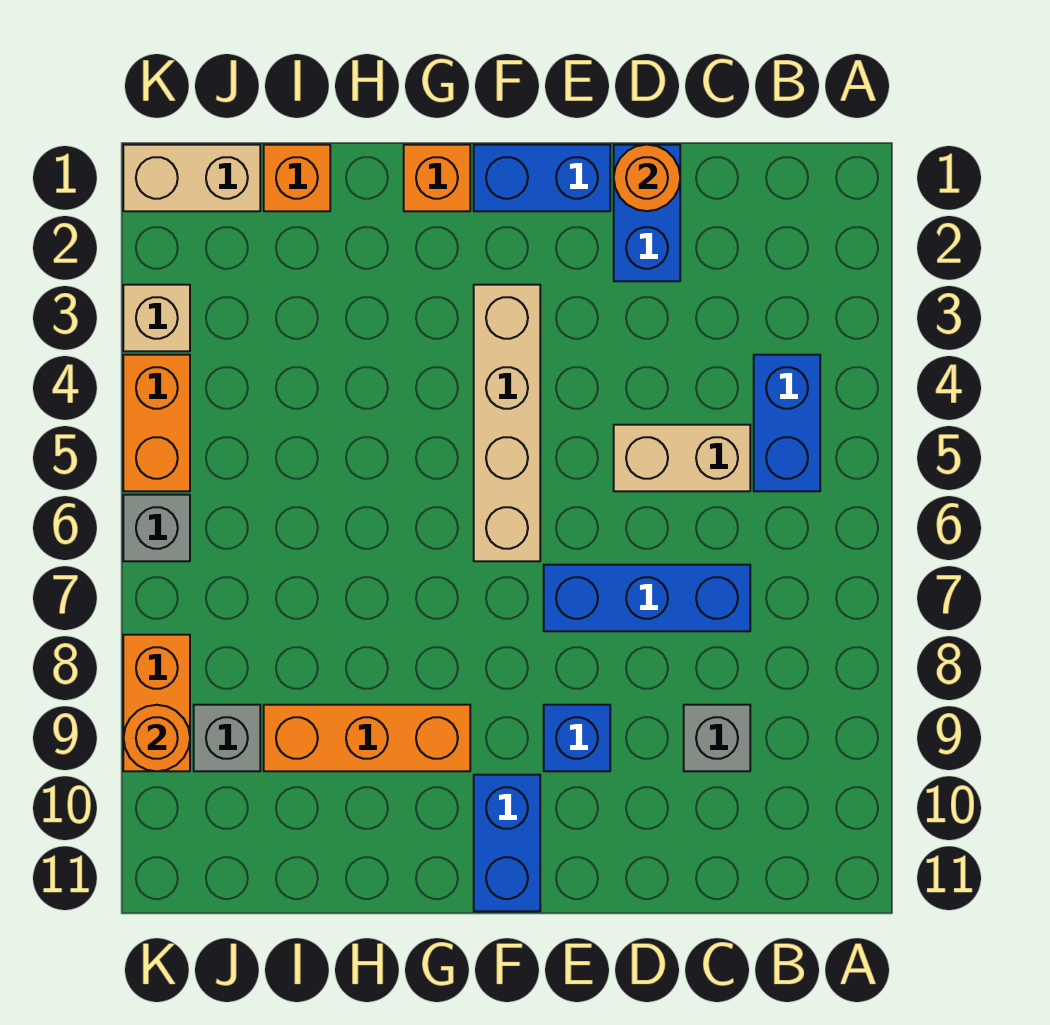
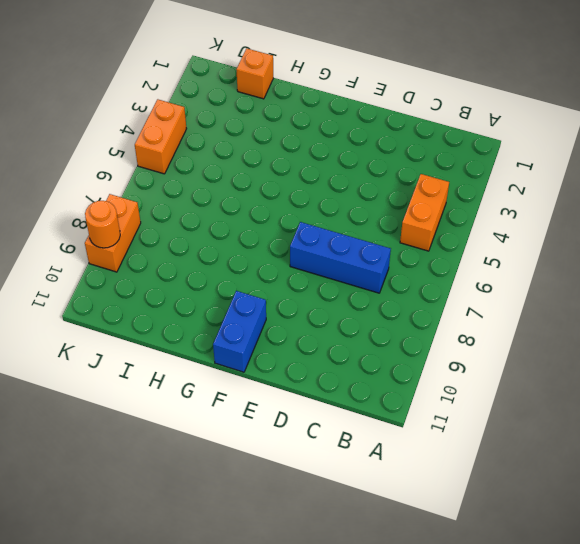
orange brick B4:B5 level 1 -> blue brick B4:B5 level 1
none -> tan brick C5:D5 level 1
none -> grey brick C9 level 1
none -> blue brick D1:D2 level 1

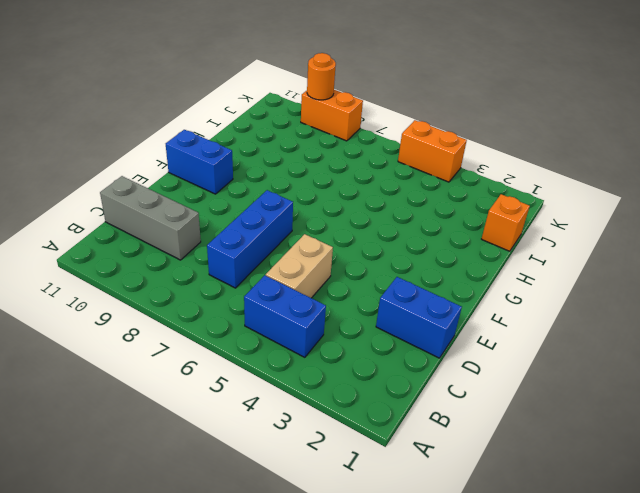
grey brick C9:C11 level 1 -> grey brick C9 level 1
none -> blue brick E1:F1 level 1
none -> blue brick E9 level 1
none -> tan brick F3:F6 level 1

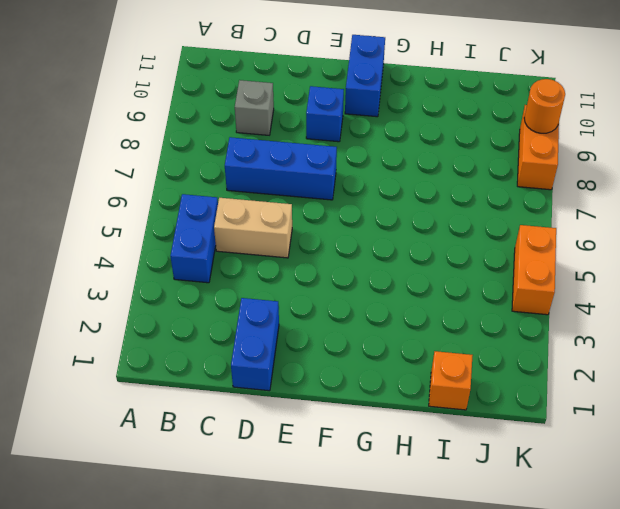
none -> blue brick E1:F1 level 1
none -> tan brick F3:F6 level 1
none -> orange brick G1 level 1

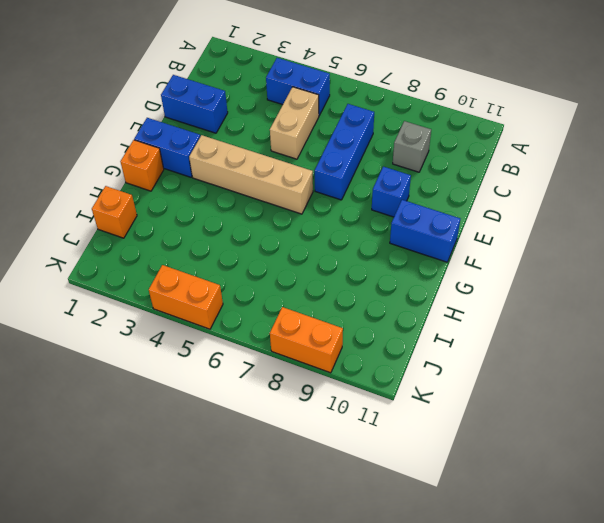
blue brick F1:F2 level 1 -> blue brick E1:F1 level 1
none -> orange brick G9:I9 level 1
none -> tan brick J1:K1 level 1
none -> grey brick J9 level 1

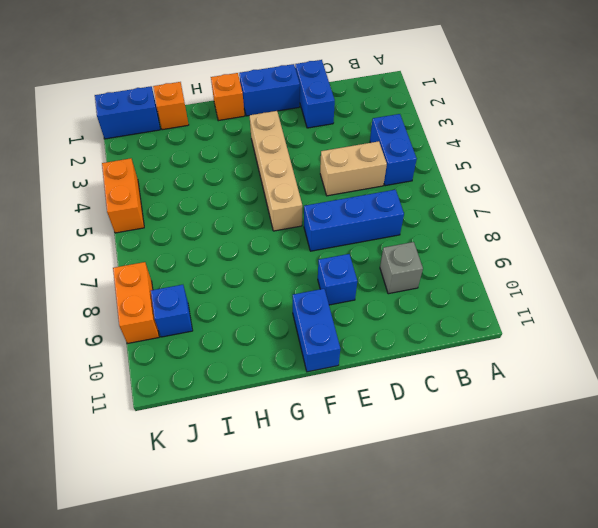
blue brick J1:K1 level 1 -> tan brick J1:K1 level 1
blue brick J9 level 1 -> grey brick J9 level 1
none -> orange brick G9:I9 level 1
none -> tan brick K3 level 1
none -> grey brick K6 level 1

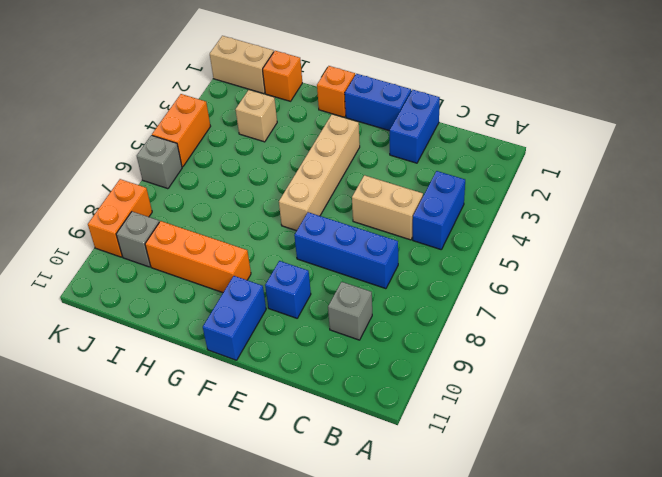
tan brick I3 level 1 -> tan brick K3 level 1
none -> orange round brick D1 level 2
none -> orange round brick K9 level 2

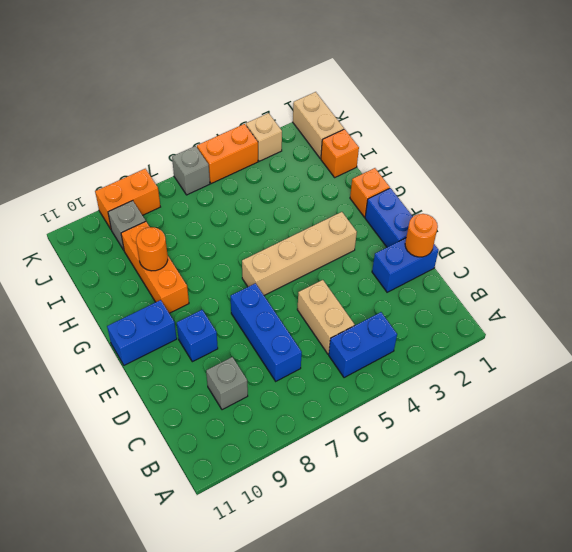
orange round brick H9 level 2 -> orange round brick K9 level 2

